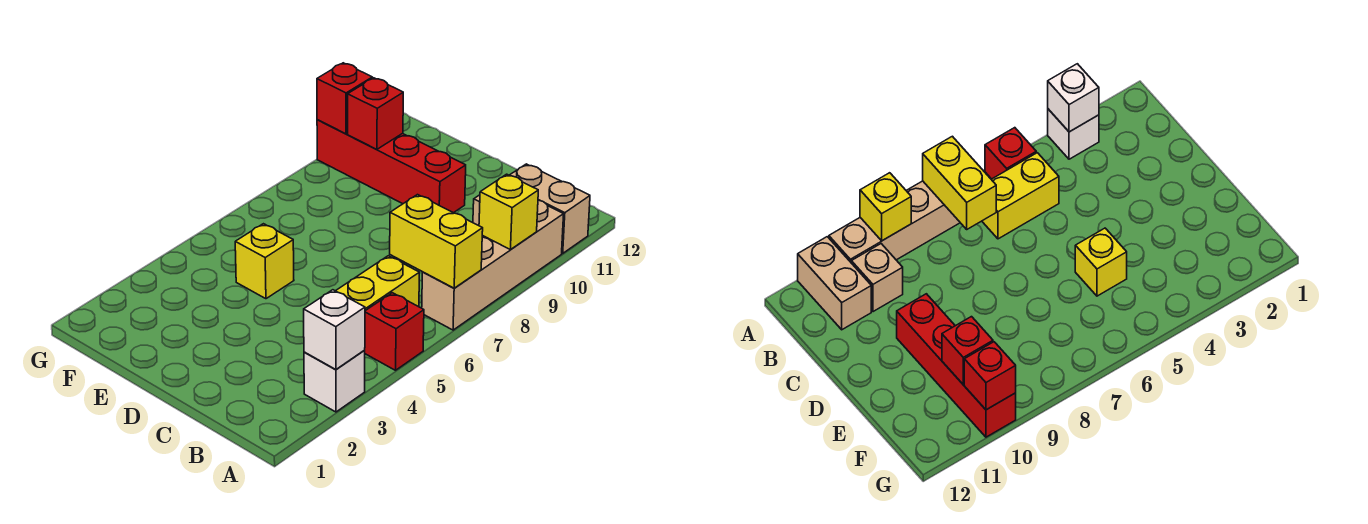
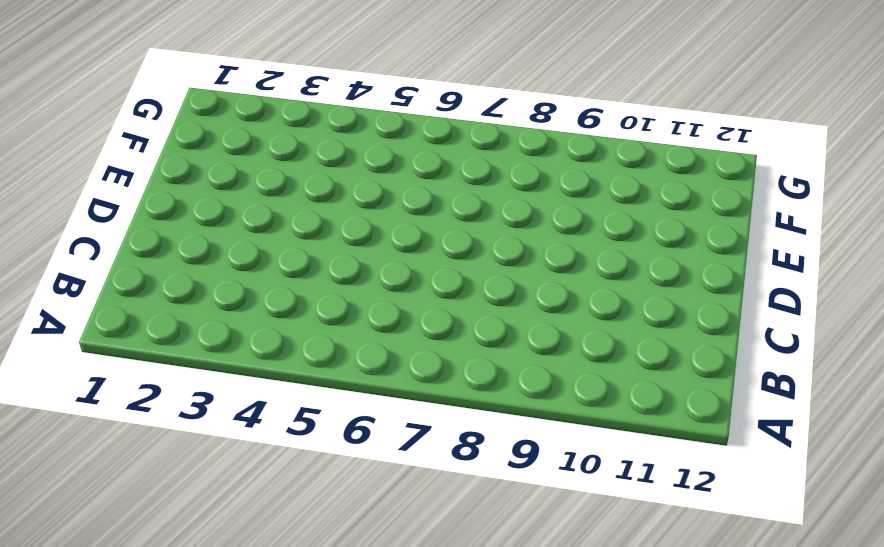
none -> white brick A3 level 1
none -> red brick A5 level 1
none -> tan brick A7:A10 level 1

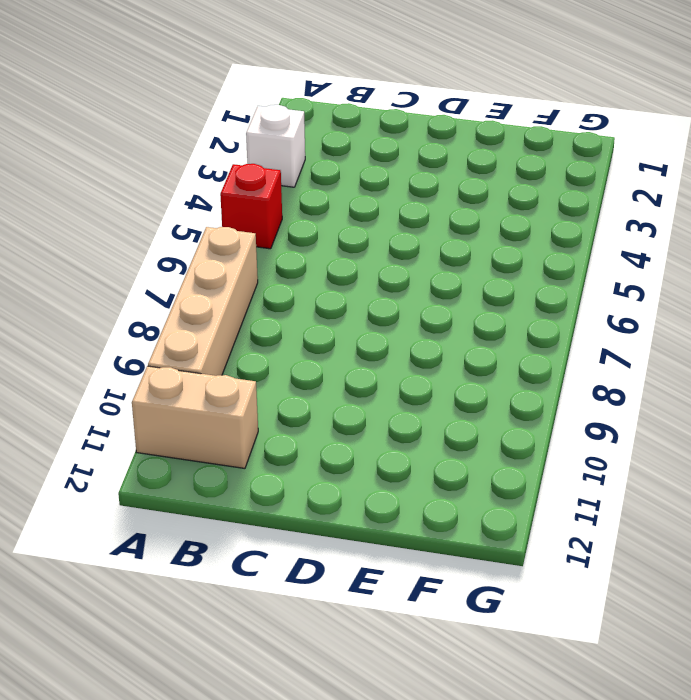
none -> yellow brick B5:B6 level 1
none -> tan brick B10 level 1
none -> red brick D10:G10 level 1

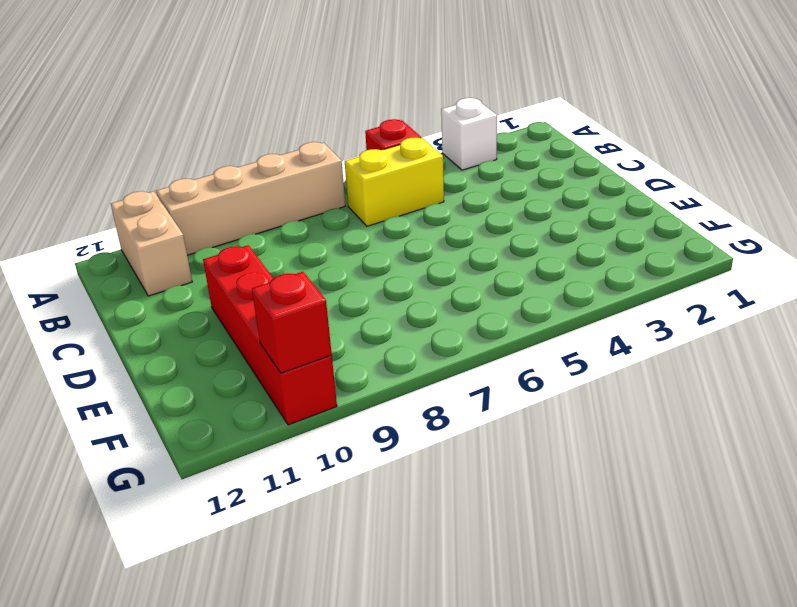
none -> tan brick B10 level 1
none -> yellow brick E5 level 1
none -> white brick A3 level 2

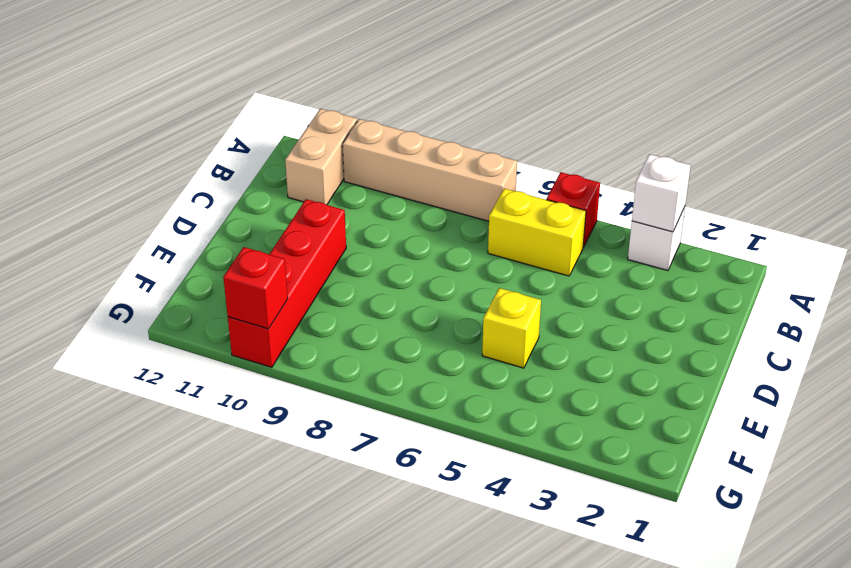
none -> tan brick B10 level 1
none -> yellow brick A7:B7 level 2
none -> yellow brick A9 level 2

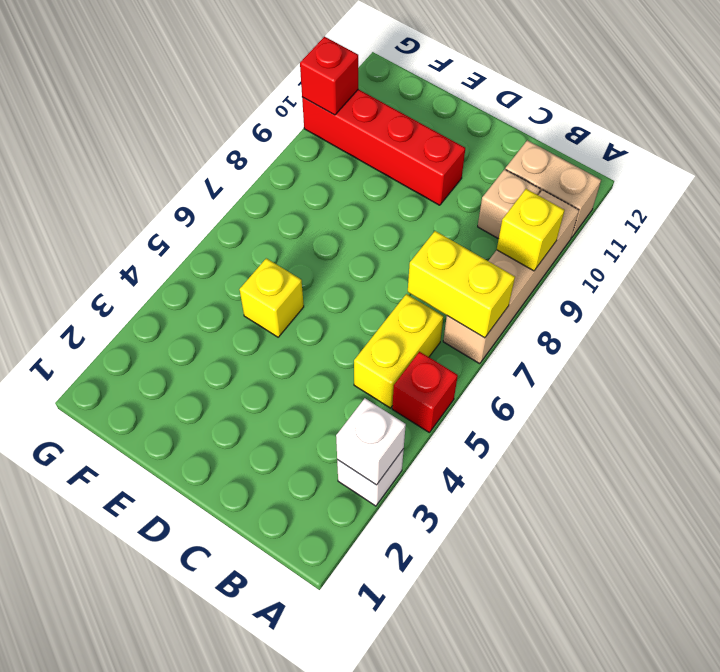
none -> red brick F10 level 2

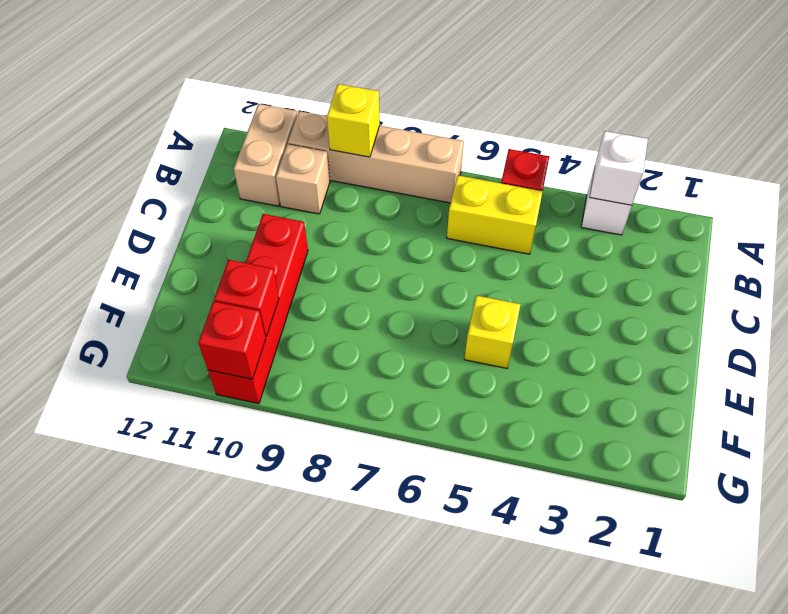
none -> yellow brick A7:B7 level 2

